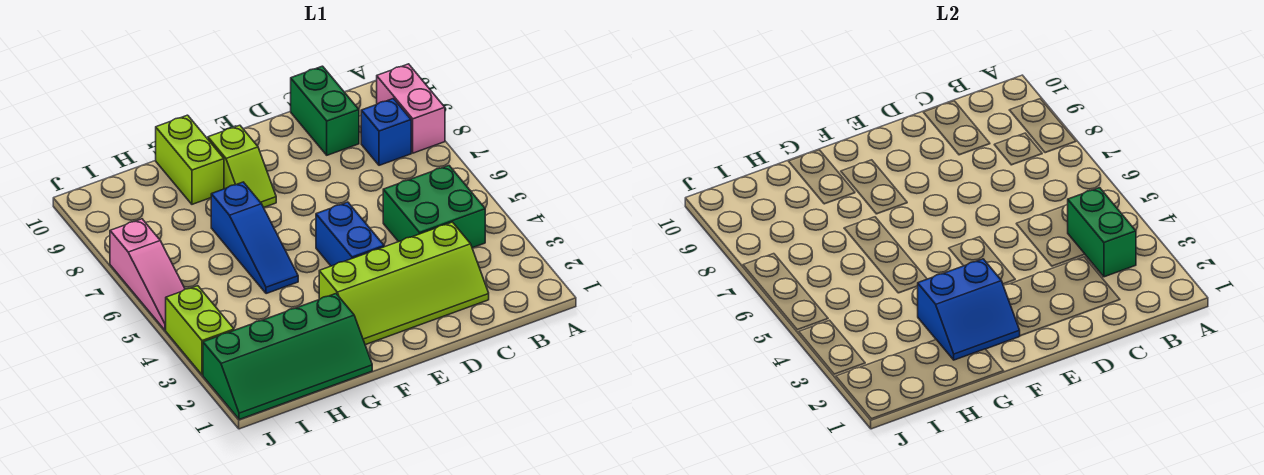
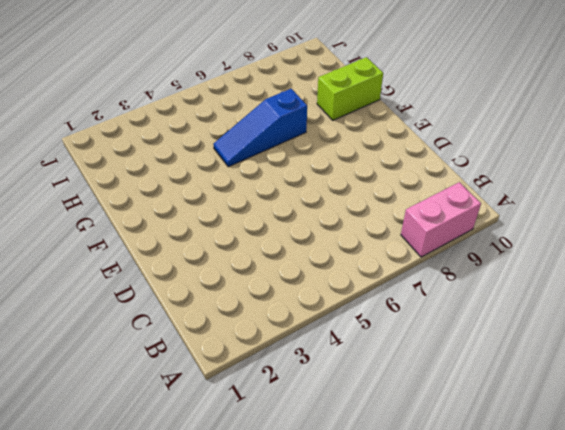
none -> green brick B4:C5 level 1
none -> blue brick B8 level 1
none -> lime slope C2:F3 level 1 top 3

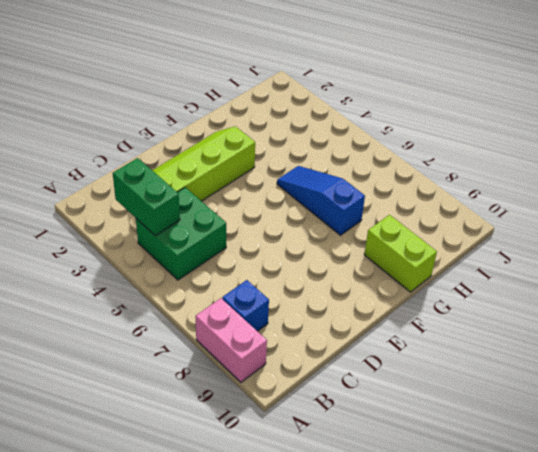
none -> green brick C9:C10 level 1
none -> blue brick E4:E5 level 1
none -> lime slope F8:F9 level 1 top 9

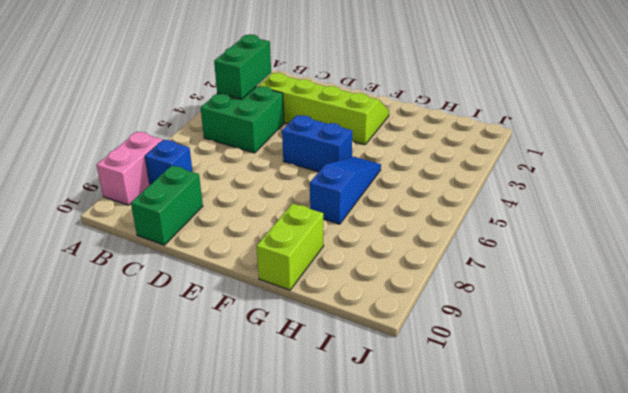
blue brick E5:F5 level 1 -> blue brick E4:E5 level 1
none -> lime slope F8:F9 level 1 top 9
none -> green slope G1:J2 level 1 top 2
none -> lime brick J3:J4 level 1

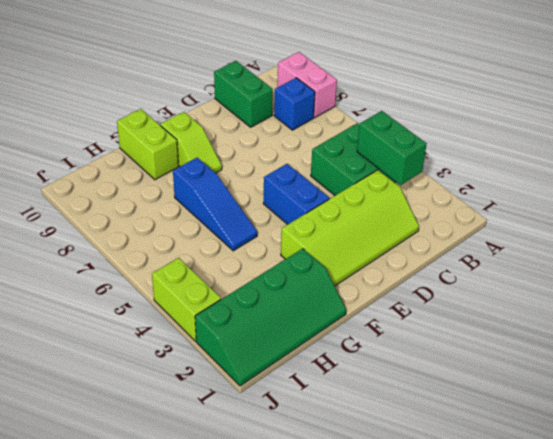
none -> pink slope J5:J7 level 1 top 7
none -> blue slope F2:G3 level 2 top 3

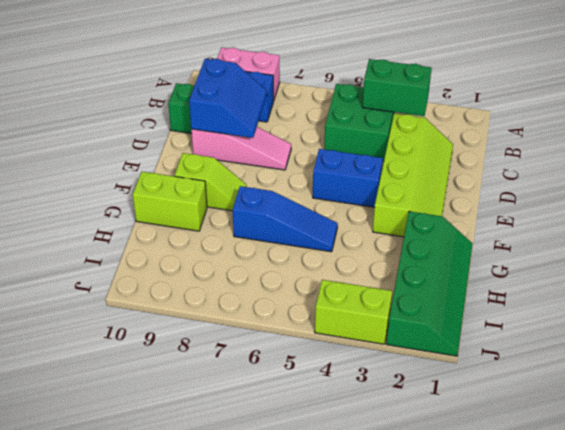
blue slope C8:D9 level 2 top 9 -> blue slope F2:G3 level 2 top 3
pink slope D7:D9 level 1 top 9 -> pink slope J5:J7 level 1 top 7

